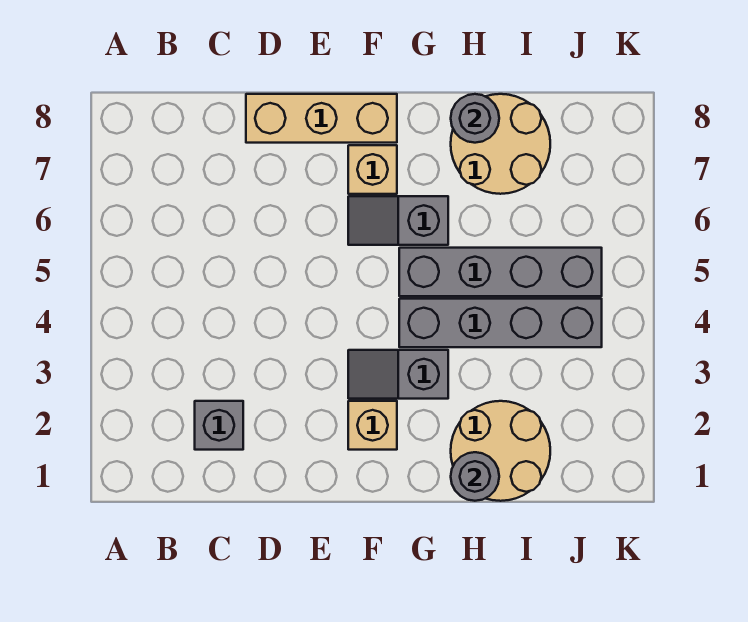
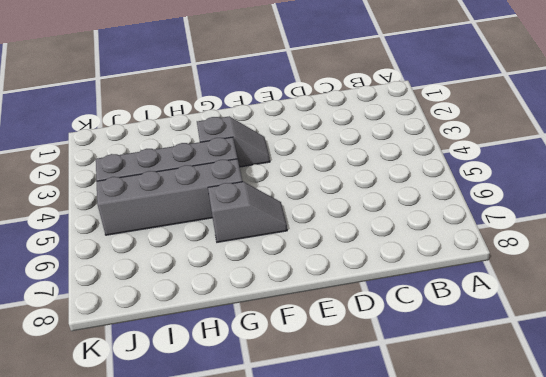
none -> grey brick C2 level 1
none -> tan brick D8:F8 level 1
none -> tan brick F2 level 1

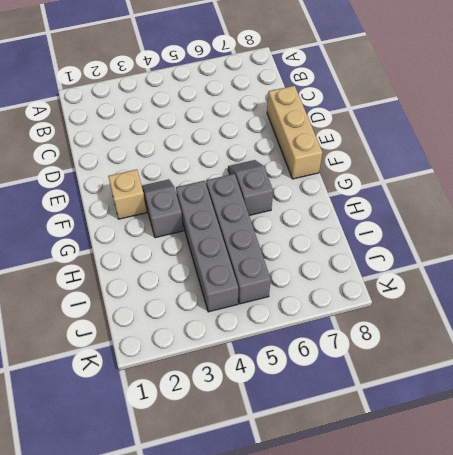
none -> grey brick C2 level 1
none -> tan brick F7 level 1
none -> tan round brick H1:I2 level 1

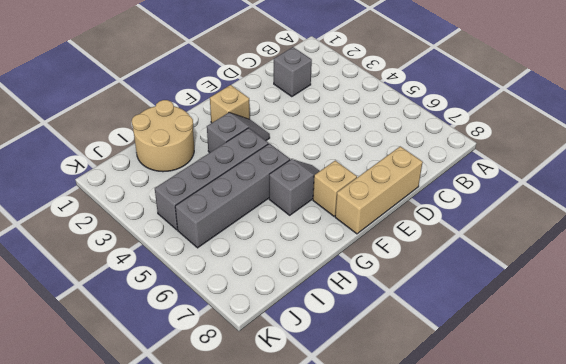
none -> tan round brick H7:I8 level 1
none -> grey round brick H1 level 2
none -> grey round brick H8 level 2

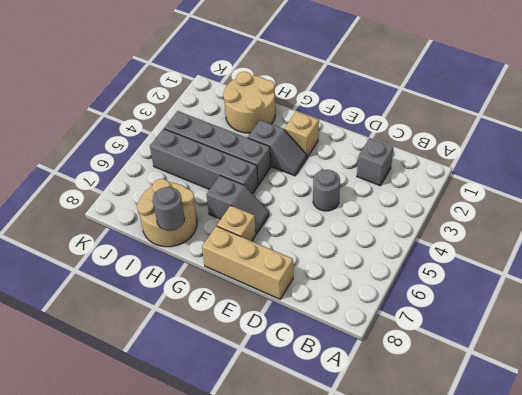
grey round brick D4 level 1 -> grey round brick H1 level 2

